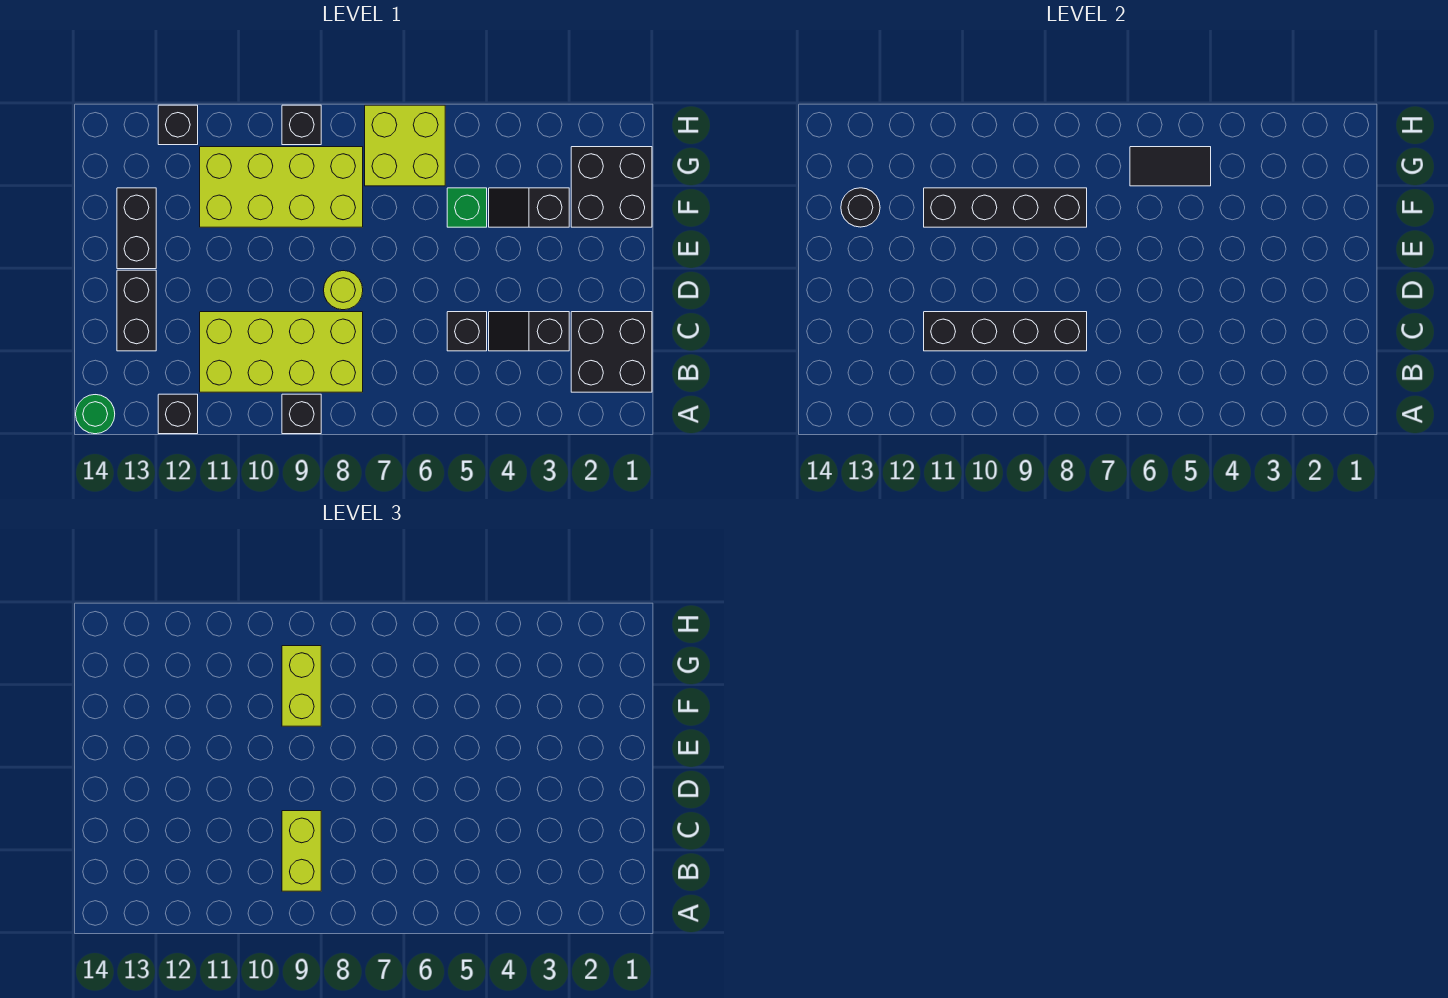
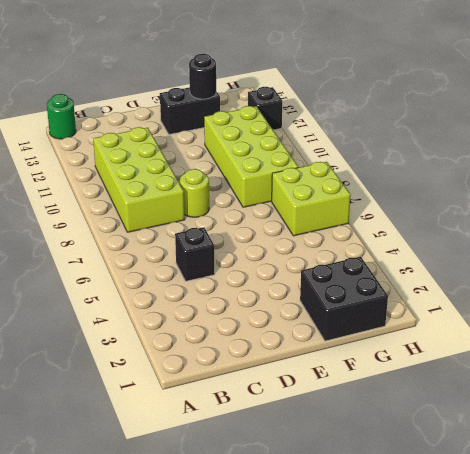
none -> black brick A9 level 1
none -> black brick A12 level 1
none -> black brick B1:C2 level 1

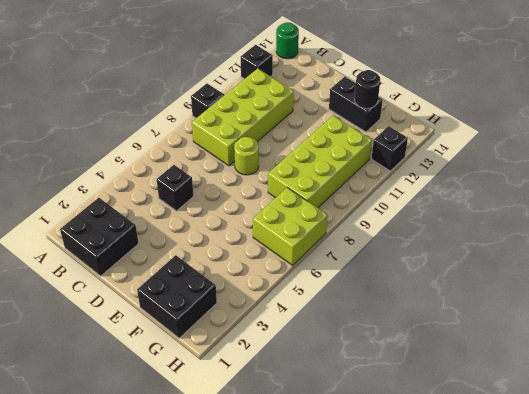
none -> black slope C3:C4 level 1 top 3
none -> black brick C13:D13 level 1
none -> black slope F3:F4 level 1 top 3

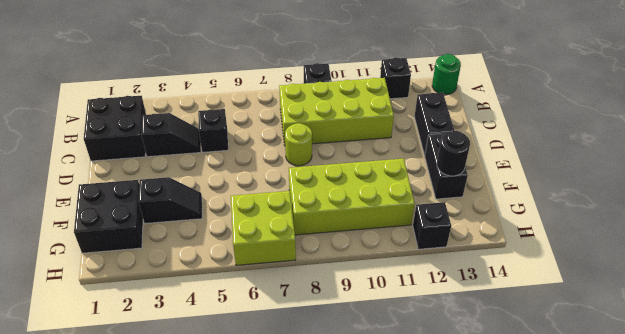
none -> green brick F5 level 1
none -> black brick H9 level 1
none -> black brick C8:C11 level 2

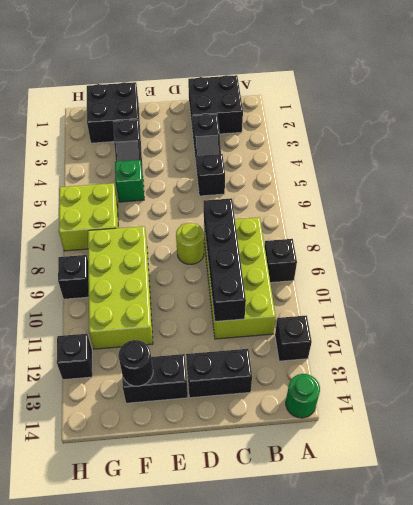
none -> black brick F8:F11 level 2
none -> black tile G5:G6 level 2
none -> lime brick B9:C9 level 3

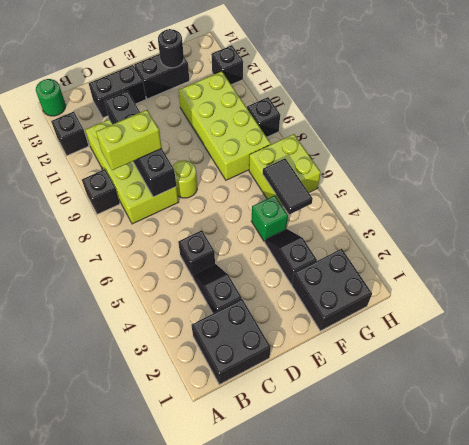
none -> black brick F8:F11 level 2
none -> lime brick F9:G9 level 3

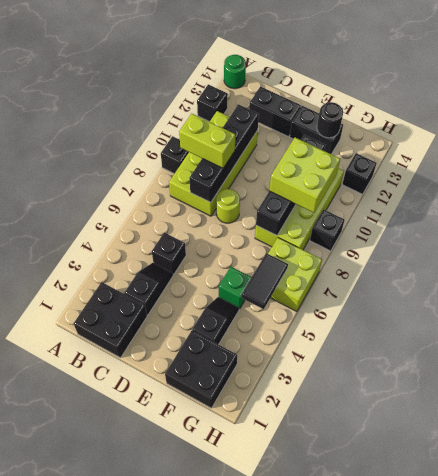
lime brick F9:G10 level 3 -> lime brick F9:G9 level 3

